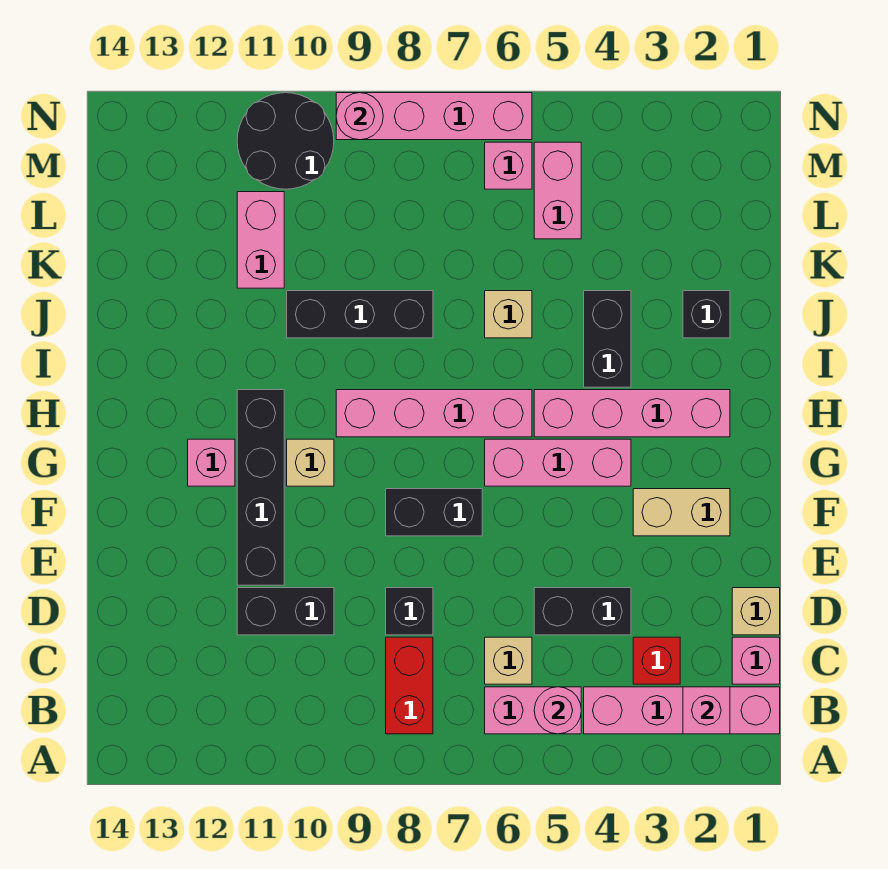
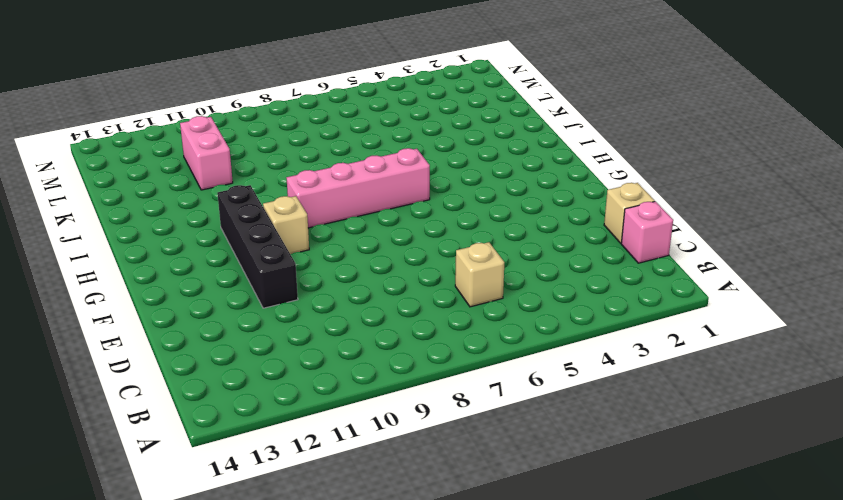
none -> pink brick B1:B4 level 1
none -> pink brick B5:B6 level 1
none -> red brick B8:C8 level 1
none -> red brick C3 level 1

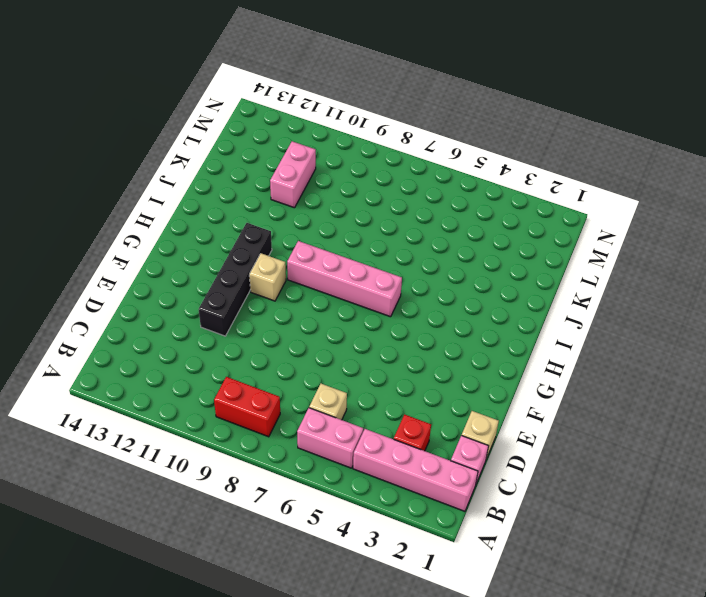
red brick B8:B9 level 1 -> red brick B8:C8 level 1
none -> black brick D4:D5 level 1
none -> black brick D8 level 1
none -> black brick D10:D11 level 1
none -> tan brick F2:F3 level 1

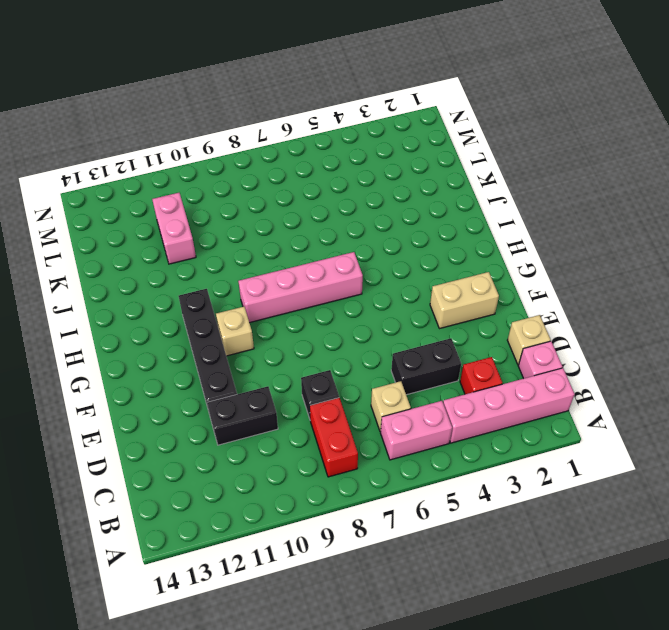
none -> black brick F7:F8 level 1
none -> pink brick G4:G6 level 1
none -> pink brick G12 level 1
none -> pink brick H2:H5 level 1

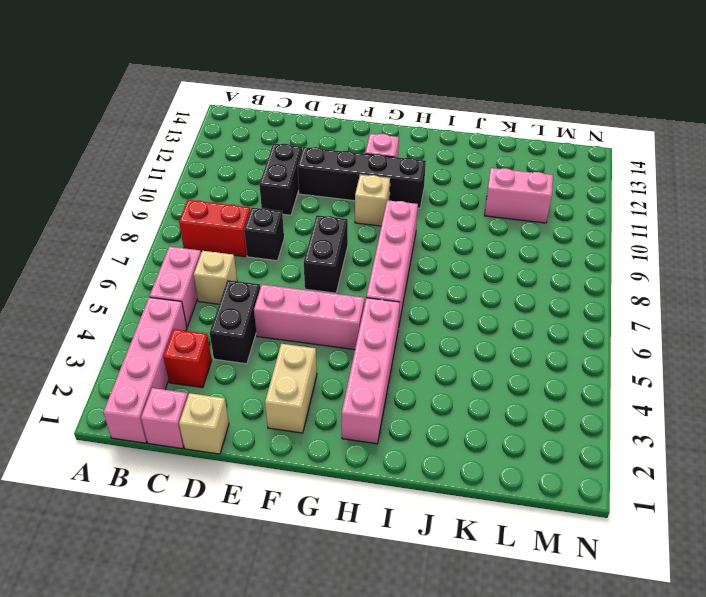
pink brick E5:G5 level 1 -> pink brick G4:G6 level 1
none -> black brick I4:J4 level 1
none -> black brick J2 level 1
none -> tan brick J6 level 1
none -> black brick J8:J10 level 1

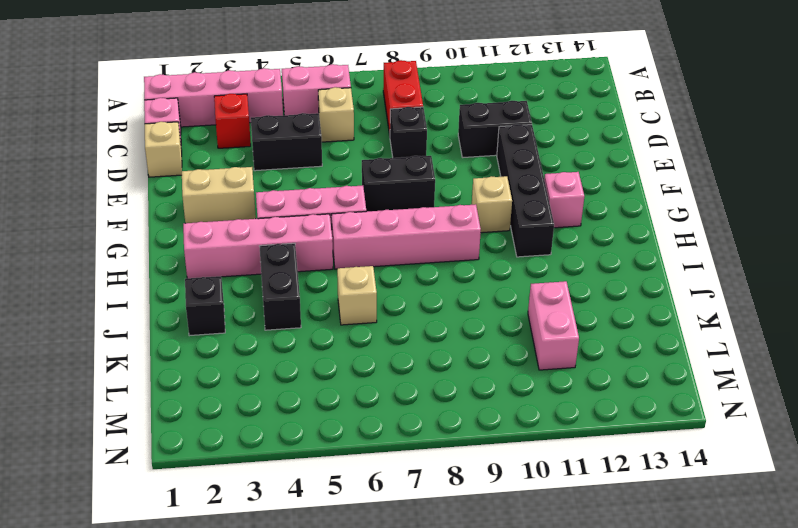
none -> black brick J8:J10 level 1
none -> pink brick L5:M5 level 1
none -> pink brick M6 level 1
none -> black round brick M10:N11 level 1

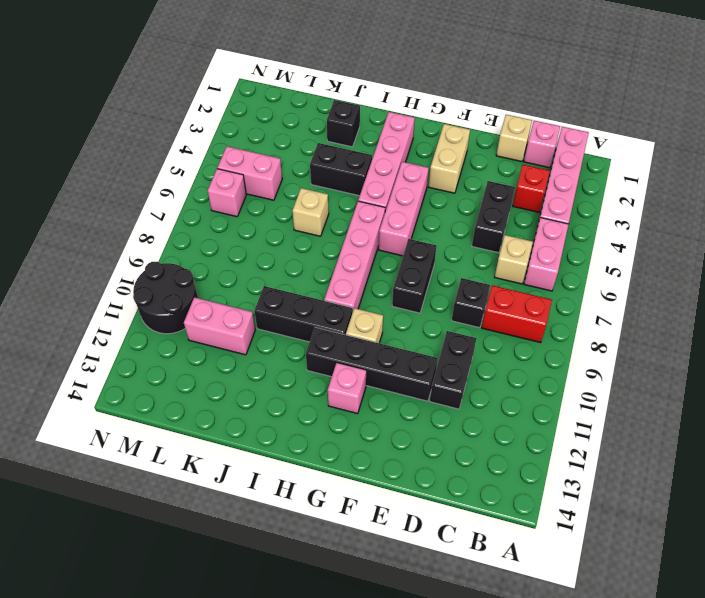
black brick H10:J10 level 1 -> black brick J8:J10 level 1
none -> pink brick N6:N9 level 1
none -> pink brick B2 level 2
none -> pink round brick B5 level 2
none -> pink round brick N9 level 2

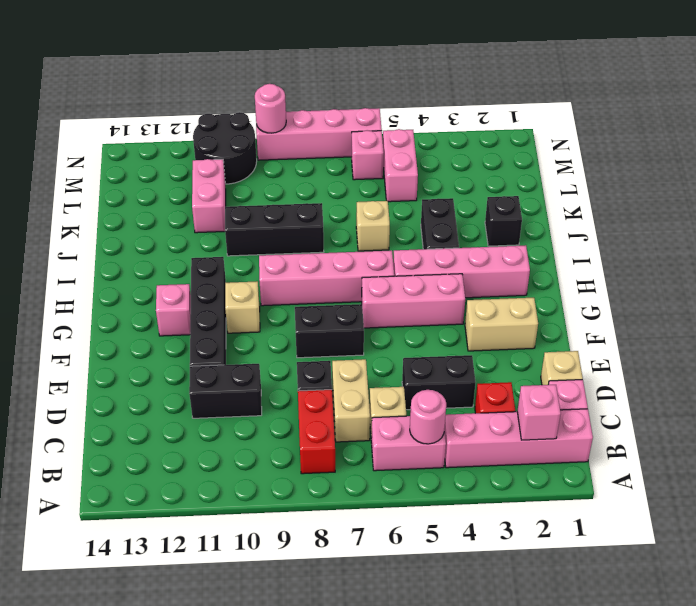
tan brick C7:D7 level 1 -> none

